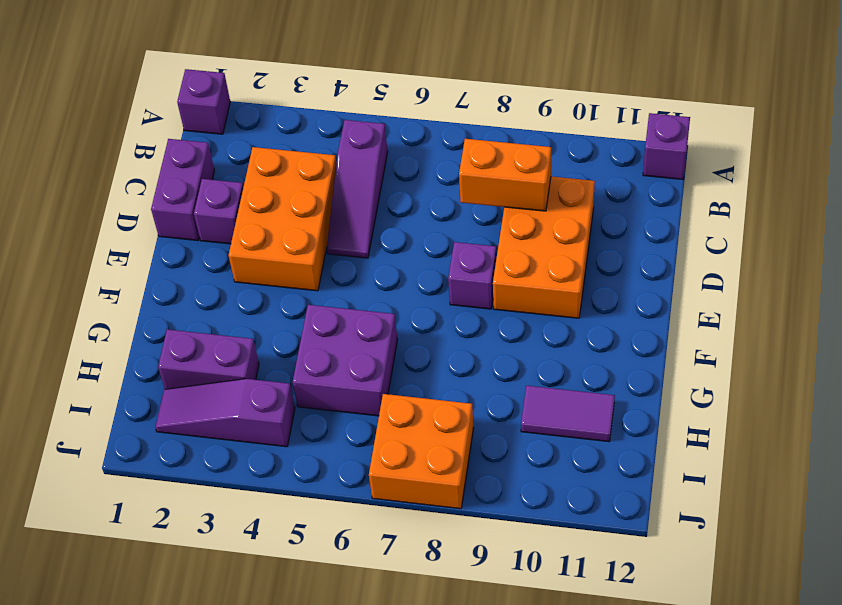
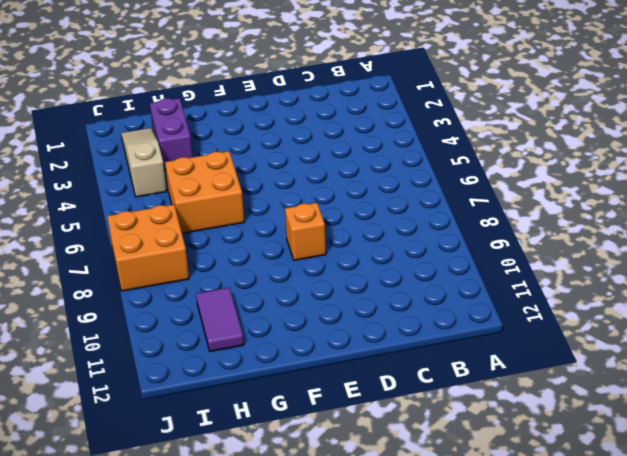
orange brick E8 level 1 -> purple brick E8 level 1
orange brick G5:H6 level 1 -> purple brick G5:H6 level 1
tan slope I2:I4 level 1 top 4 -> purple slope I2:I4 level 1 top 4
none -> purple brick A1 level 1
none -> purple brick A12 level 1
none -> purple slope B5:D5 level 1 top B

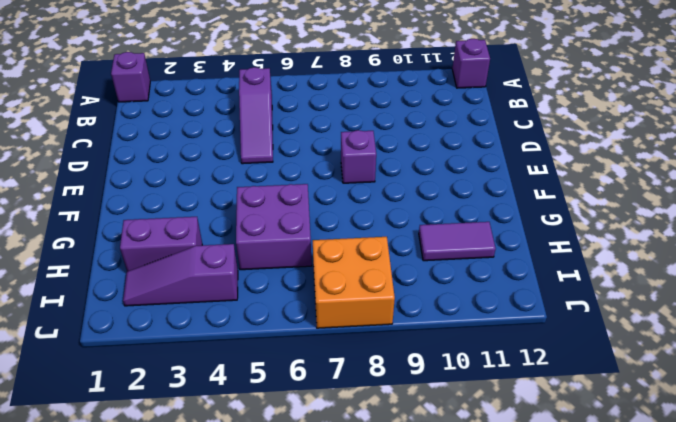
none -> purple brick C1:D1 level 1
none -> orange brick C3:E4 level 1
none -> orange brick C9:E10 level 1

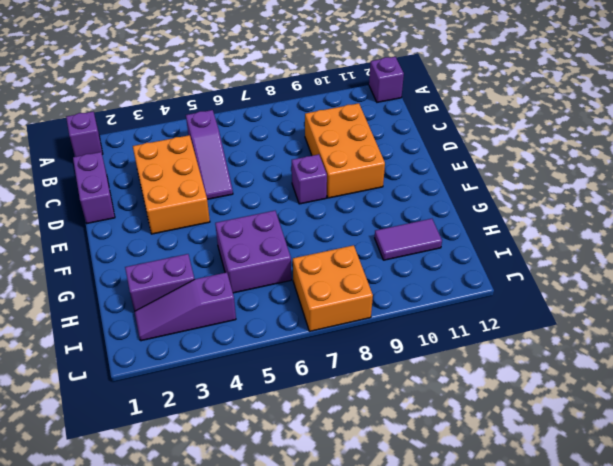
none -> purple brick D2 level 1
none -> orange brick C8:C9 level 2

